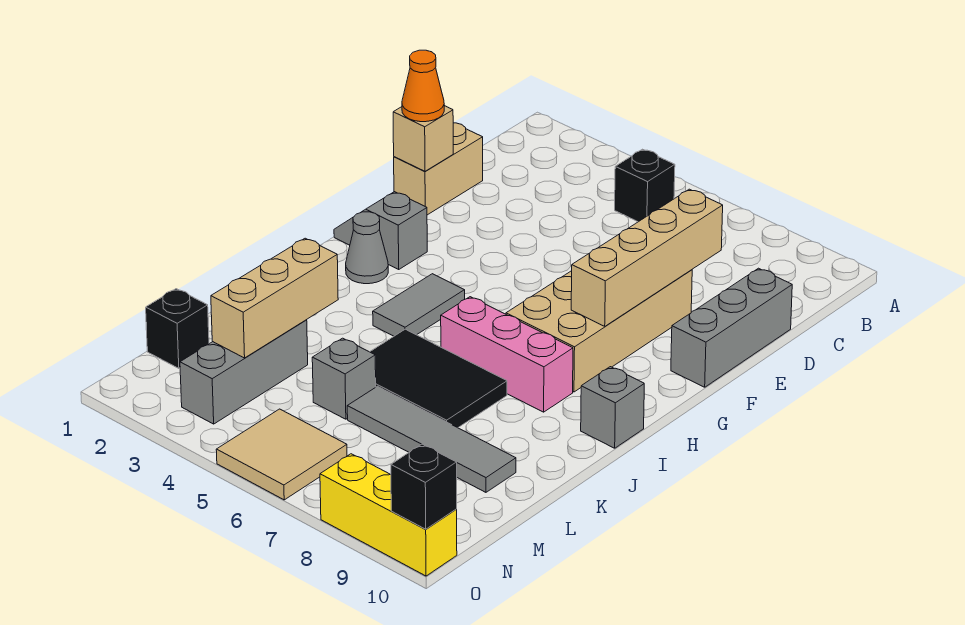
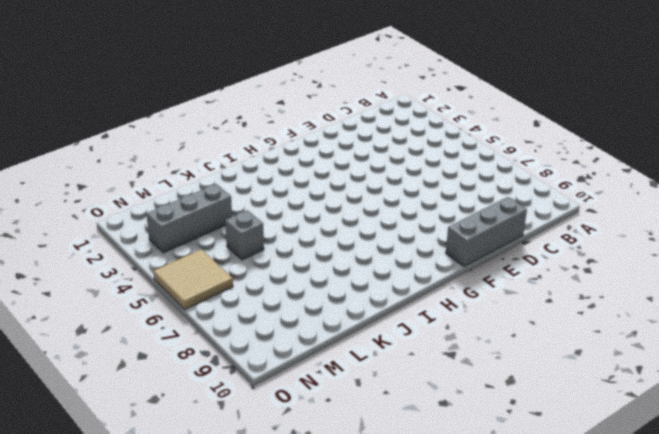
none -> black brick B5 level 1
none -> tan brick D1:E1 level 1
none -> tan brick E7:H8 level 1

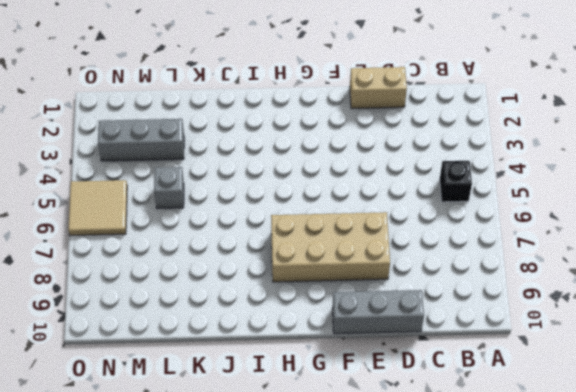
none -> grey slope G1:G2 level 1 top 2
none -> grey cone H2 level 1
none -> grey tile H4:I4 level 1

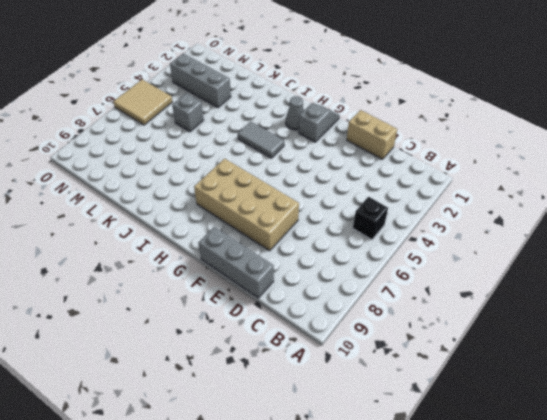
none -> pink brick I6:I8 level 1
none -> grey brick I10 level 1
none -> black tile J5:K7 level 1

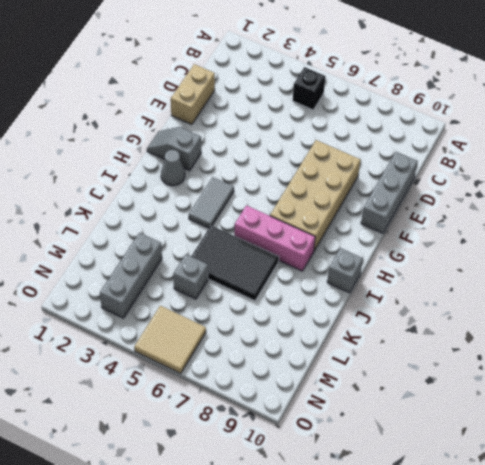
none -> grey tile L6:L9 level 1
none -> black brick M1 level 1
none -> yellow brick O8:O10 level 1

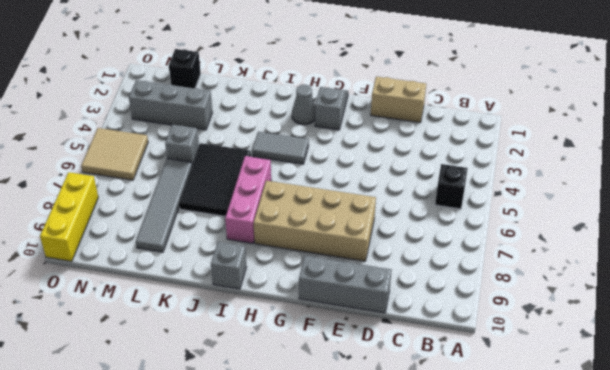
none -> tan brick D8:G8 level 2
none -> tan brick E1 level 2
none -> tan brick K3:M3 level 2

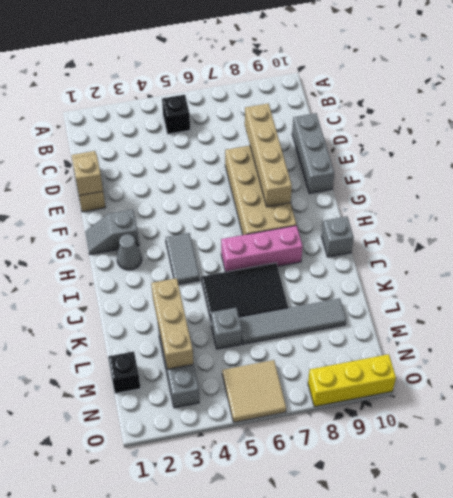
none -> black brick O10 level 2
none -> orange cone E1 level 3

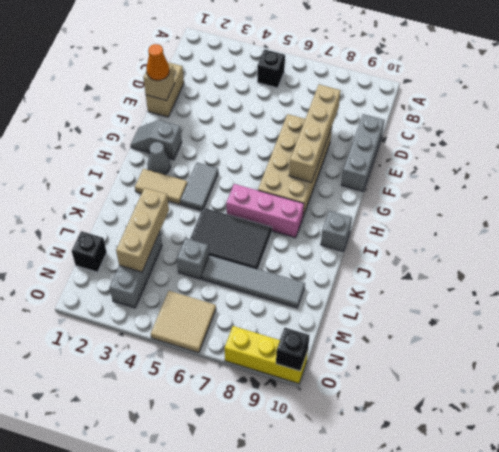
tan tile I2:I3 level 1 -> none

